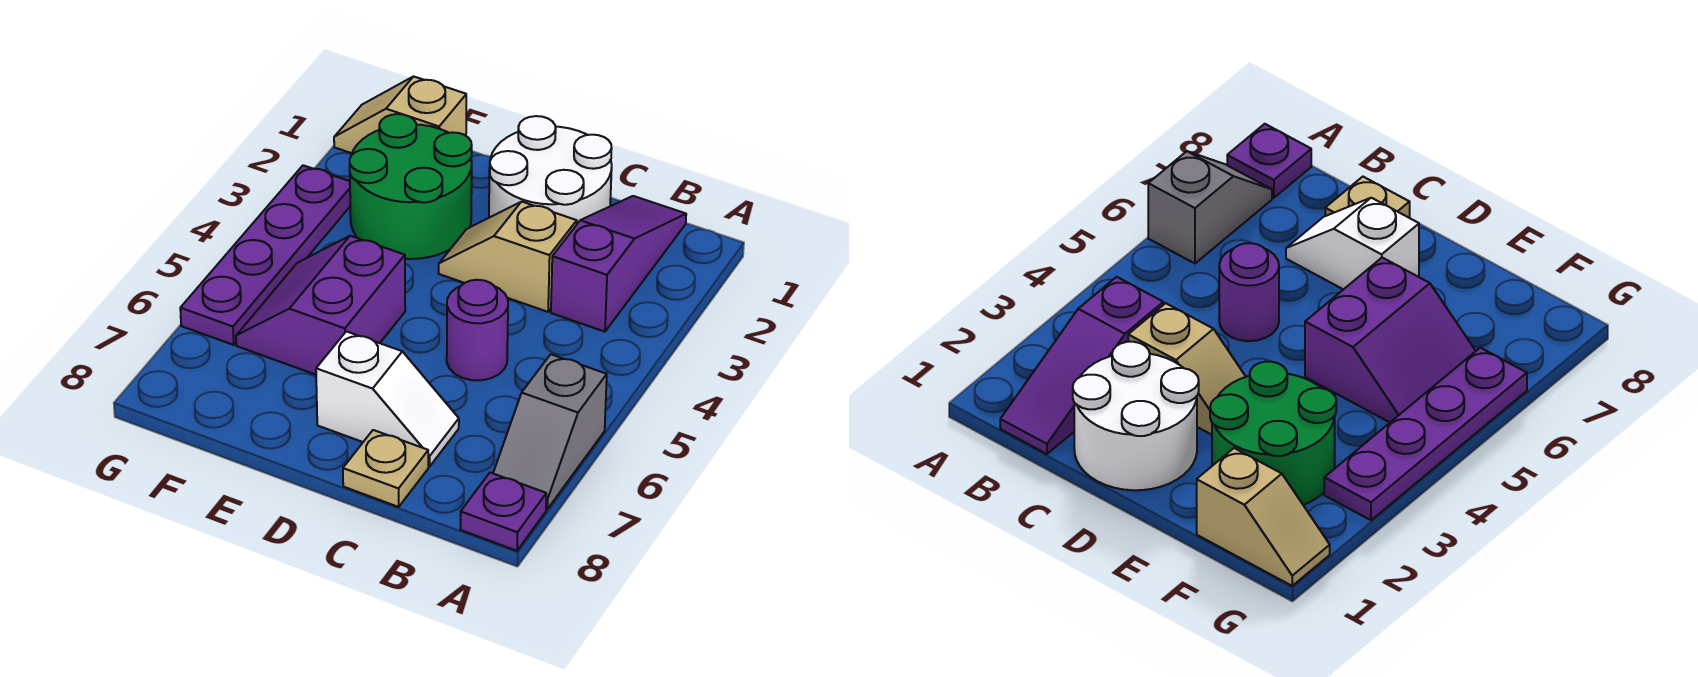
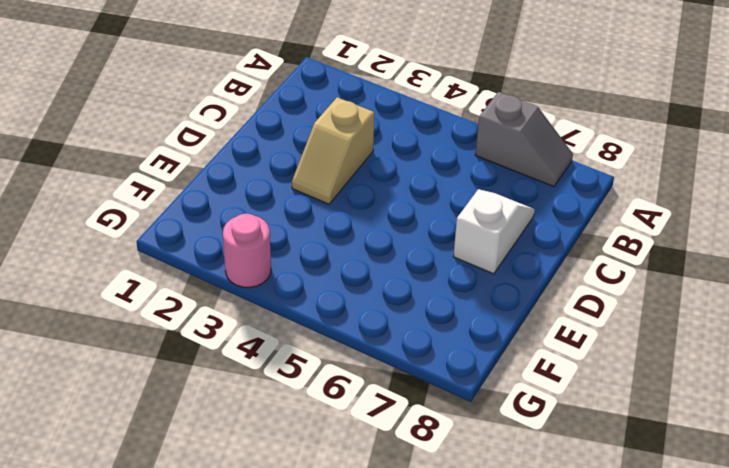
pink round brick G3 level 1 -> purple plate G3:G6 level 1
none -> purple plate A8 level 1
none -> purple slope B1:B3 level 1 top 3
none -> white round brick C1:D2 level 1

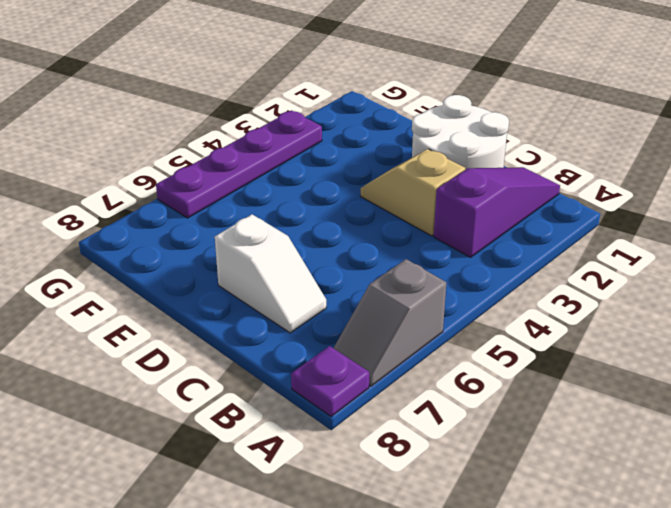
none -> purple round brick C5 level 1
none -> tan plate C8 level 1
none -> green round brick E2:F3 level 1

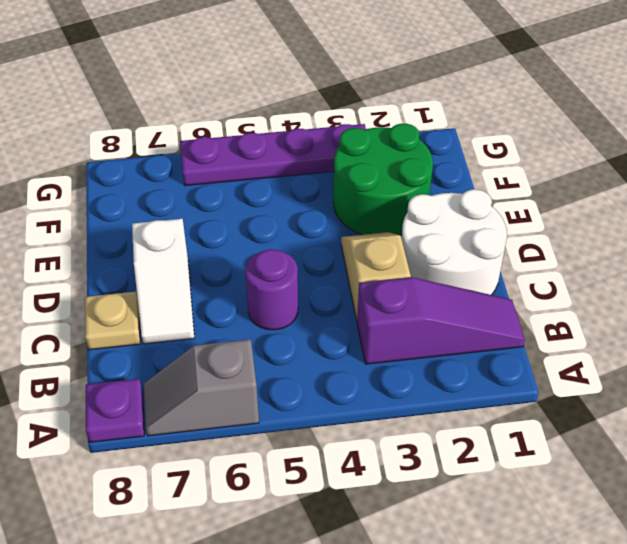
none -> purple slope E5:F6 level 1 top E
none -> tan slope F1:G1 level 1 top F

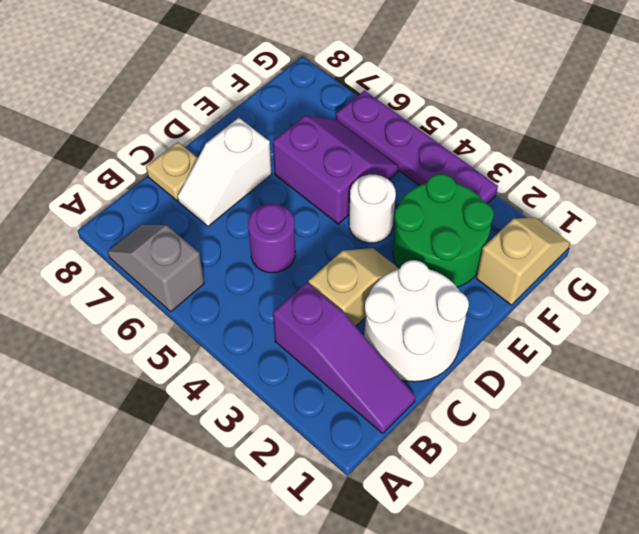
white round brick E4 level 1 -> none
none -> purple plate A8 level 1

